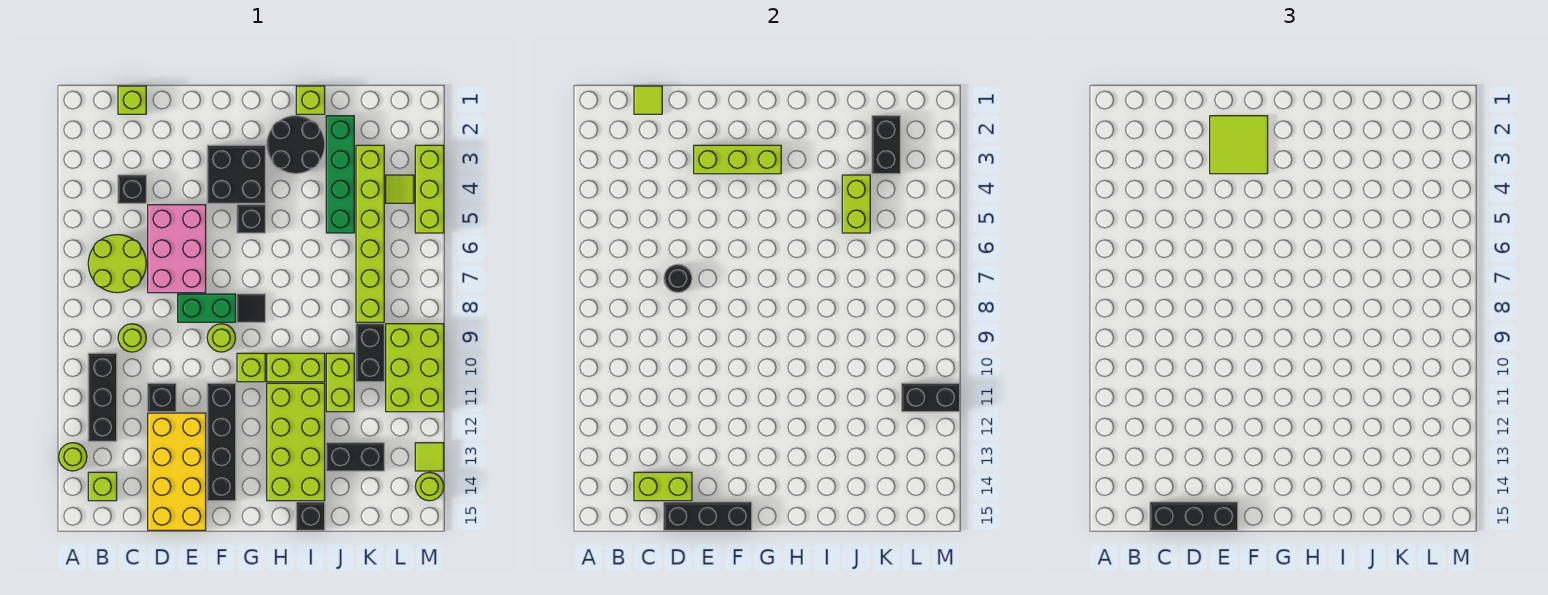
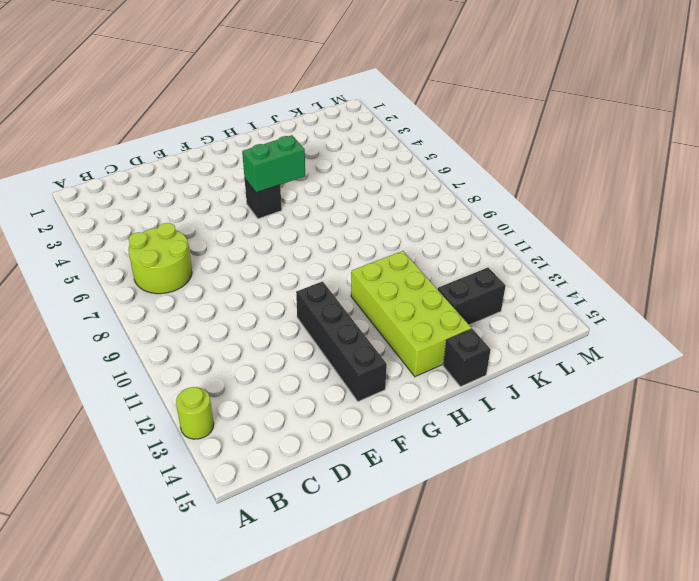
green brick G5:H5 level 2 -> green brick E8:F8 level 1
none -> black brick B10:B12 level 1
none -> lime brick B14 level 1
none -> lime brick C1 level 1
none -> black brick C4 level 1

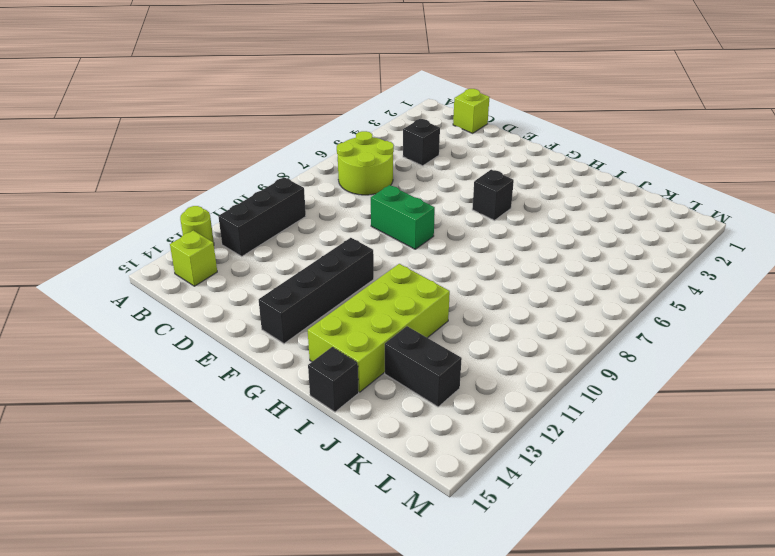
none -> lime round brick C9 level 1
none -> pink brick D5:E7 level 1
none -> black brick D11 level 1
none -> yellow brick D12:E15 level 1

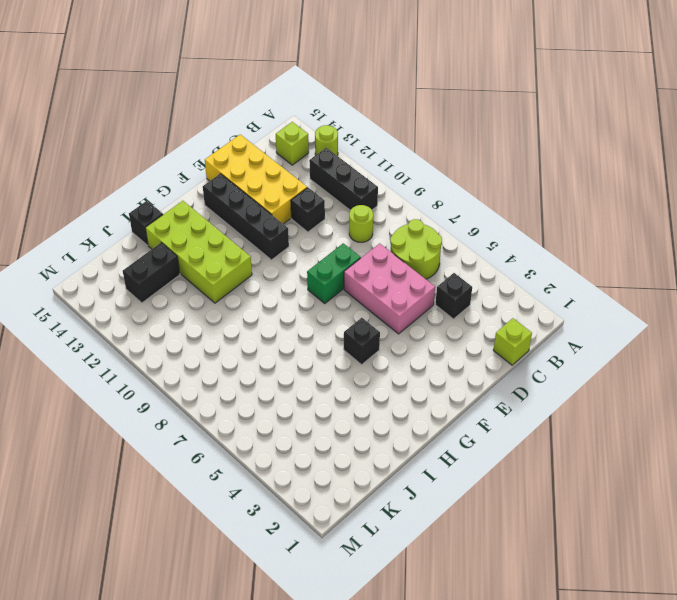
none -> black brick F3:G4 level 1
none -> lime round brick F9 level 1
none -> black tile G8 level 1
none -> lime brick G10 level 1

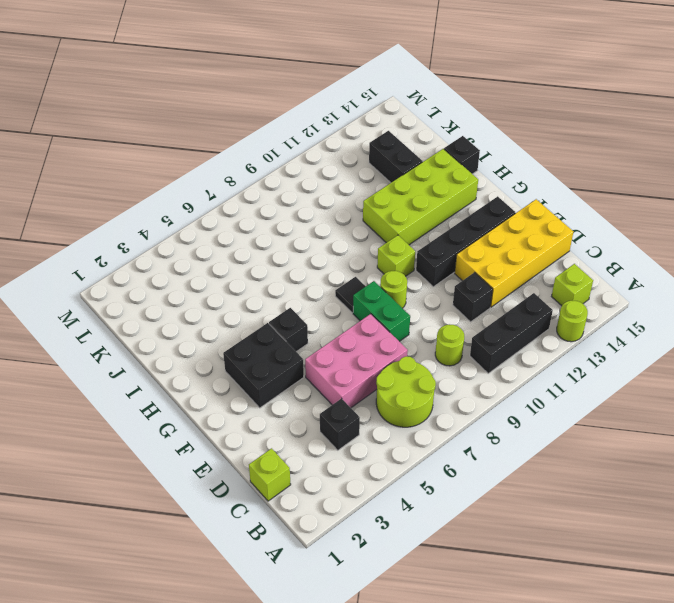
none -> black round brick H2:I3 level 1
none -> lime brick H10:I10 level 1
none -> lime brick I1 level 1
none -> green brick J2:J5 level 1

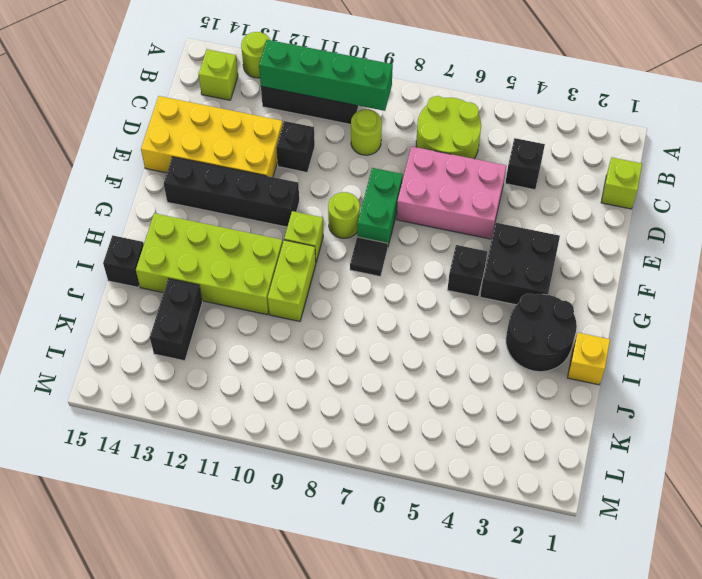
green brick B9:B12 level 2 -> green brick J2:J5 level 1
yellow brick I1 level 1 -> lime brick I1 level 1
none -> lime brick J10:J11 level 1
none -> lime brick K3:K8 level 1
none -> black brick K9:K10 level 1
none -> lime tile L4 level 1

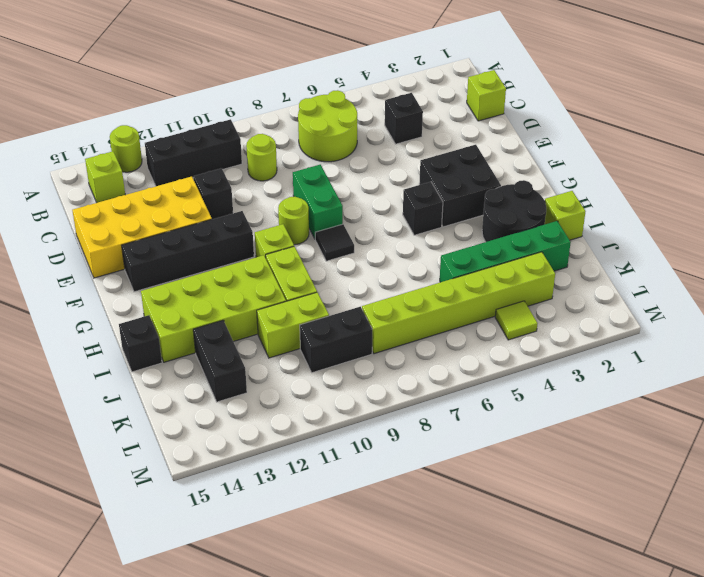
none -> pink brick D5:E7 level 1
none -> lime brick L9:M11 level 1
none -> lime brick M3:M5 level 1
none -> lime tile M13 level 1

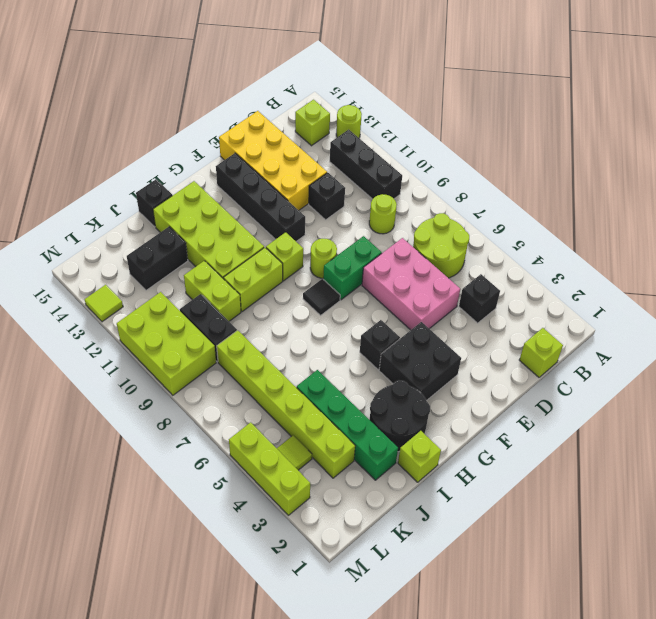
none -> lime round brick M14 level 1
none -> lime tile C1 level 2
none -> lime brick C14:D14 level 2
none -> black round brick D7 level 2

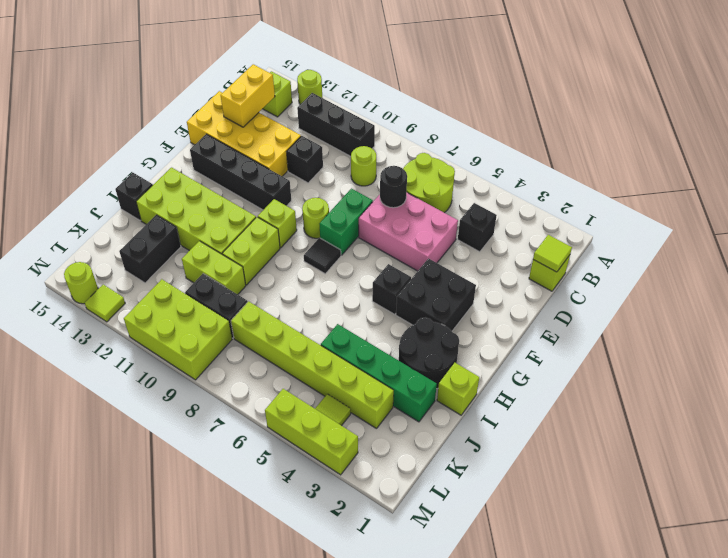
yellow brick C14:D14 level 2 -> lime brick C14:D14 level 2
none -> black brick D15:F15 level 2
none -> lime brick E3:G3 level 2
none -> lime brick J4:J5 level 2
none -> black brick K2:K3 level 2

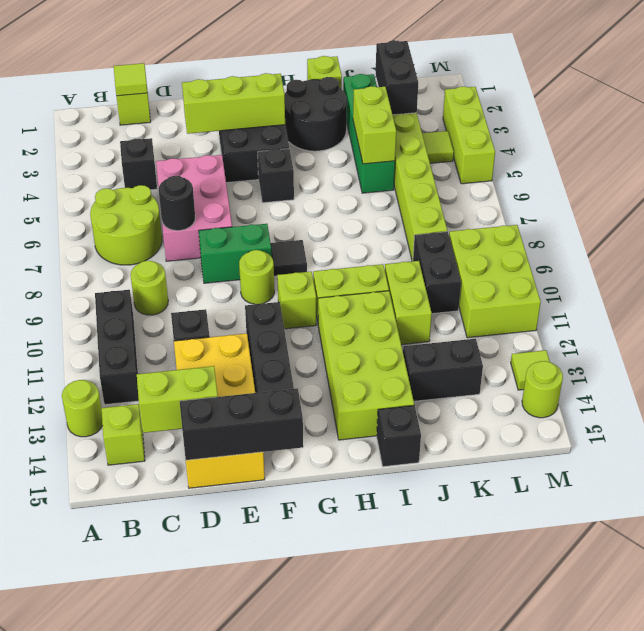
none -> black brick L11:M11 level 2
none -> black brick C15:E15 level 3
none -> lime tile E2:F3 level 3

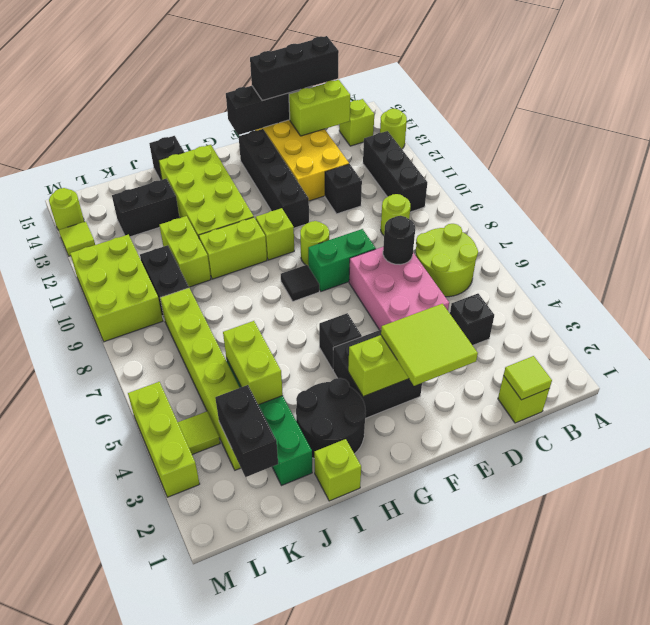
none -> black brick L11:M11 level 2

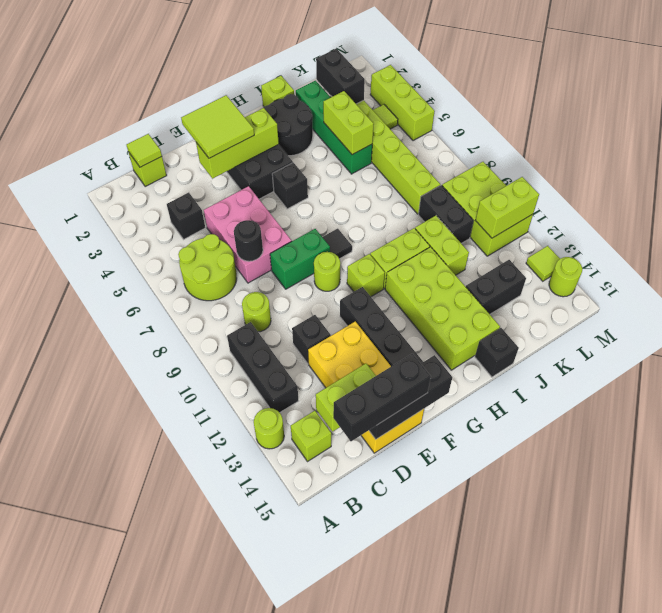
lime brick L11:M11 level 2 -> black brick L11:M11 level 2

